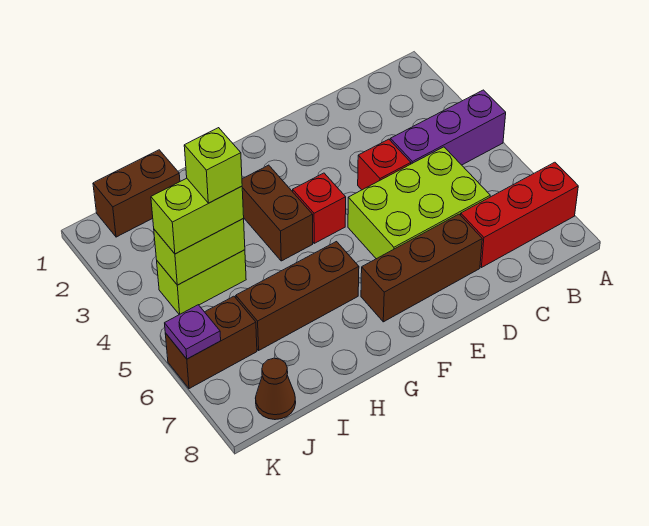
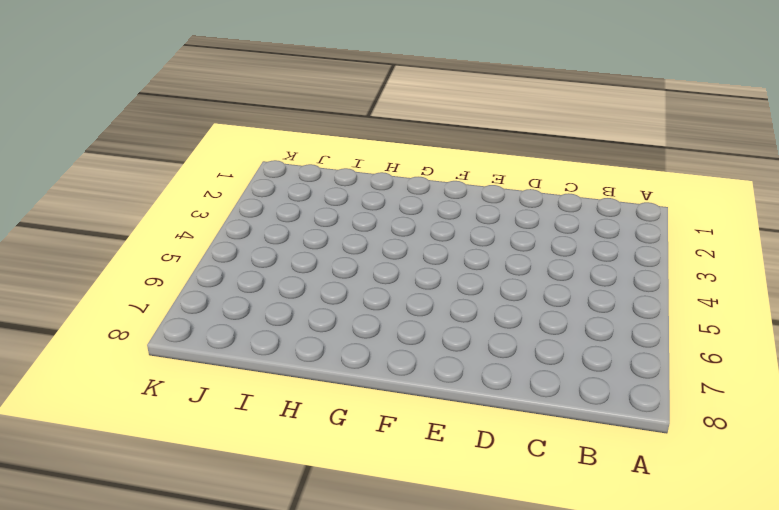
none -> purple brick A4:C4 level 1
none -> red brick A7:C7 level 1
none -> lime brick C5:E6 level 1

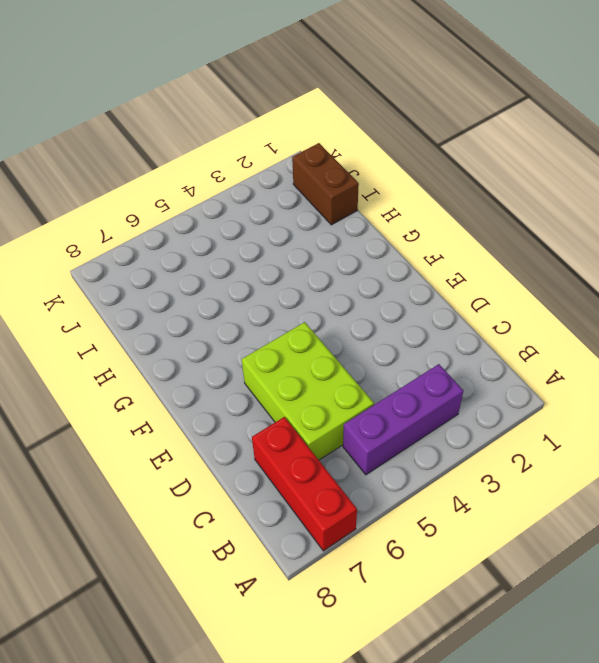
purple brick B3:B5 level 1 -> purple brick A4:C4 level 1
none -> red brick D4 level 1
none -> brown brick D7:F7 level 1
none -> red brick F4 level 1

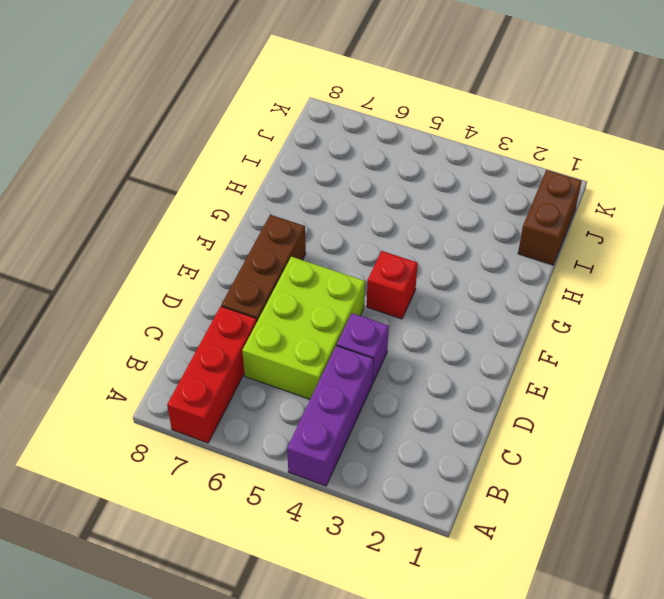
purple brick D4 level 1 -> red brick D4 level 1
none -> brown brick G3:G4 level 1
none -> brown brick G6:I6 level 1
none -> lime brick I4:J4 level 1

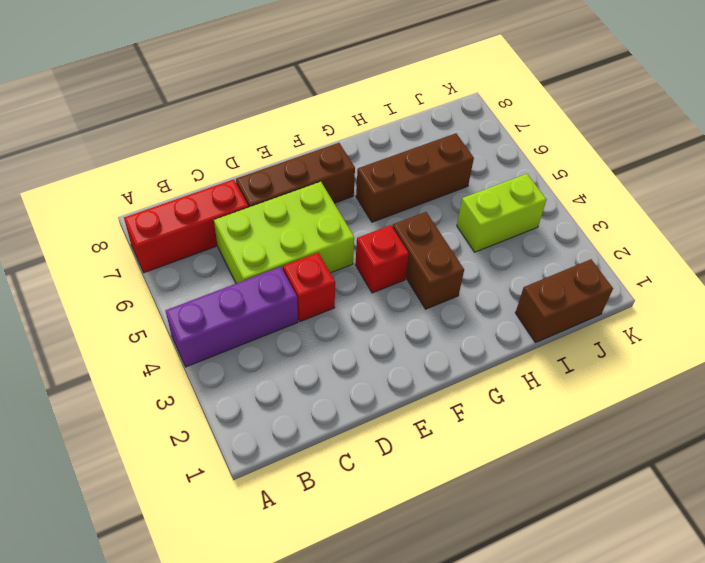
none -> brown brick J6:K6 level 1
none -> brown cone J8 level 1
none -> lime brick I4:J4 level 2

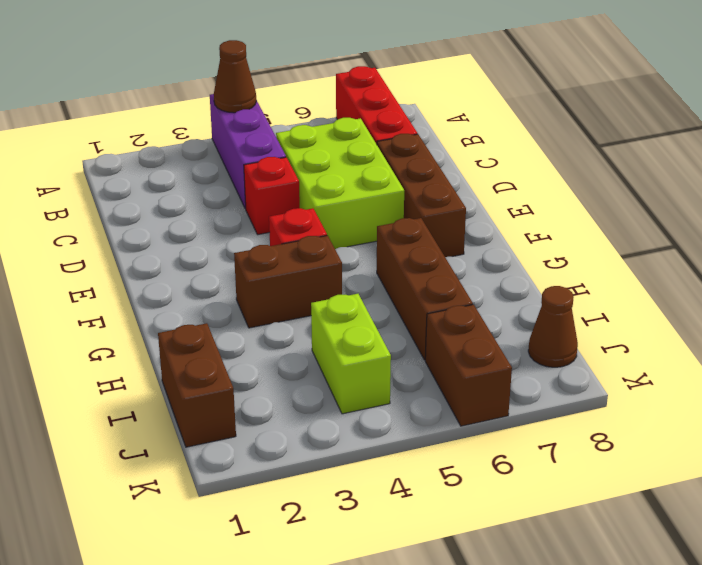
brown cone A4 level 2 -> none
none -> lime brick I4:J4 level 2
none -> purple plate K6 level 2
none -> lime brick I4:J4 level 3

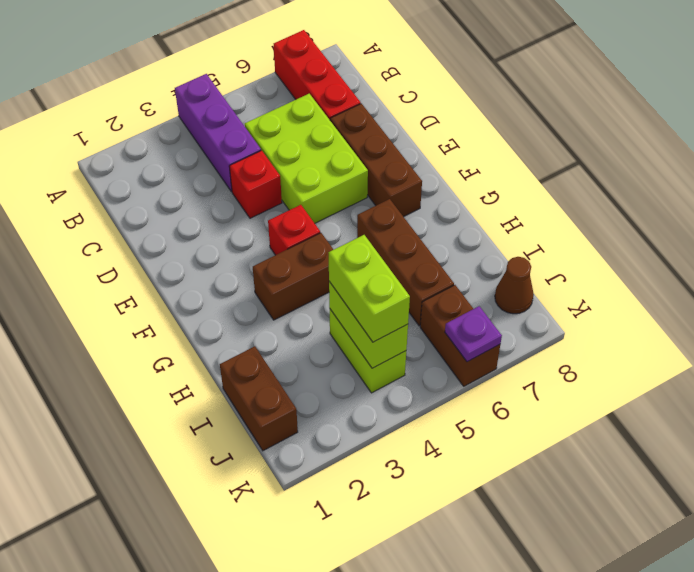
none -> lime brick I4 level 4

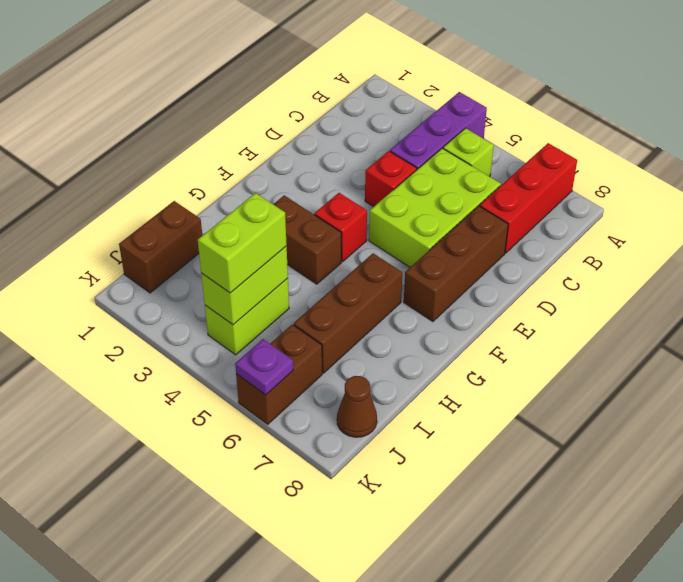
lime brick B5 level 1 -> lime brick I4 level 4

